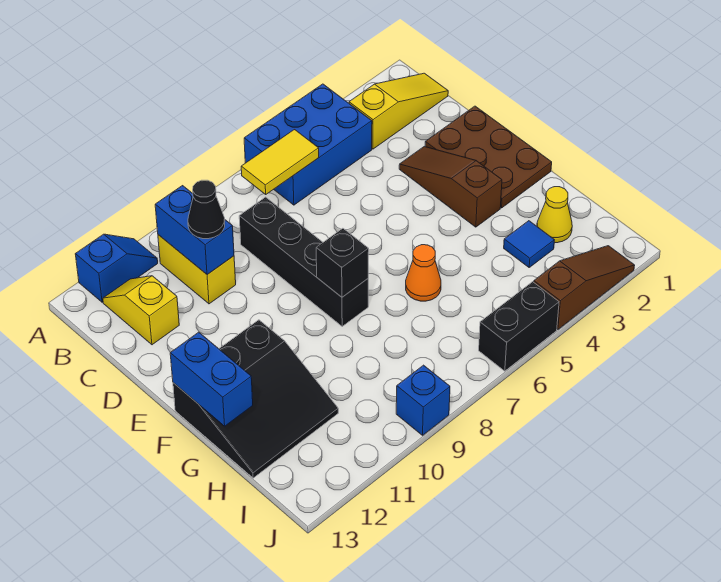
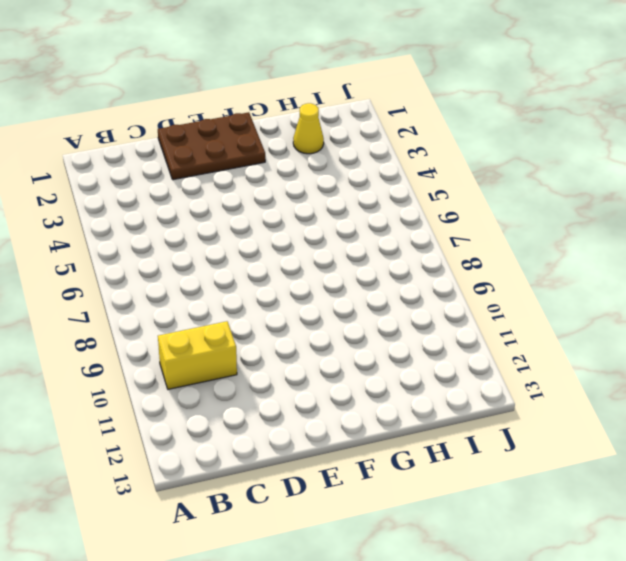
none -> blue brick A4:B6 level 1
none -> blue slope A11:A12 level 1 top 12
none -> yellow slope B1:B3 level 1 top 3

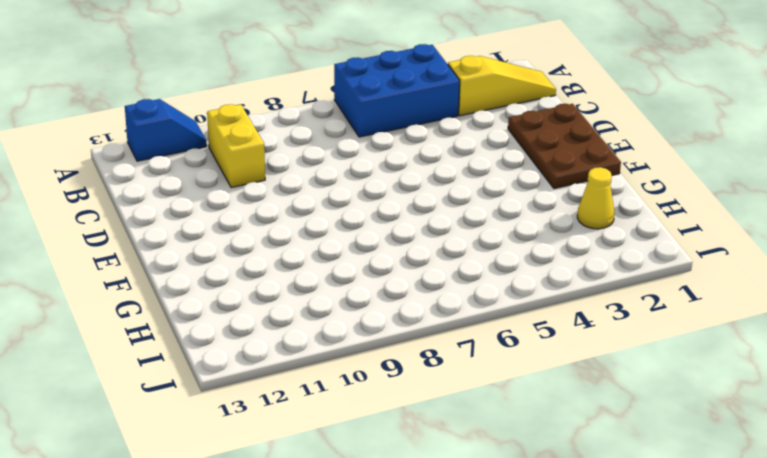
none -> yellow slope B12:C12 level 1 top C
none -> black brick C8:F8 level 1
none -> brown slope D3:F3 level 1 top F

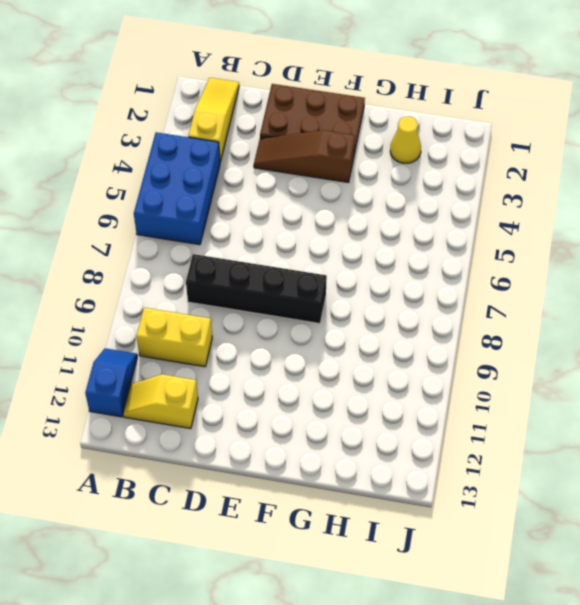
none -> black slope F11:H13 level 1 top F
none -> orange cone G6 level 1
none -> blue tile H3 level 1

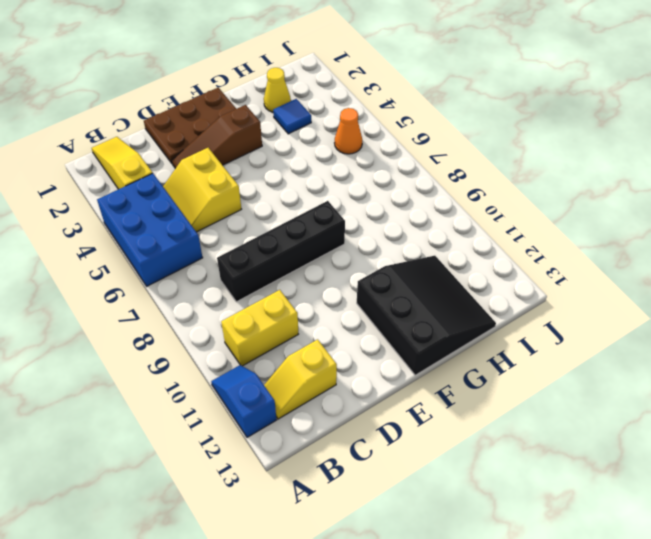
yellow slope C4:D5 level 1 top D -> none
orange cone I5 level 1 -> orange cone G6 level 1
none -> brown slope J2:J4 level 1 top 4
none -> black brick J5:J6 level 1
none -> blue brick J9 level 1

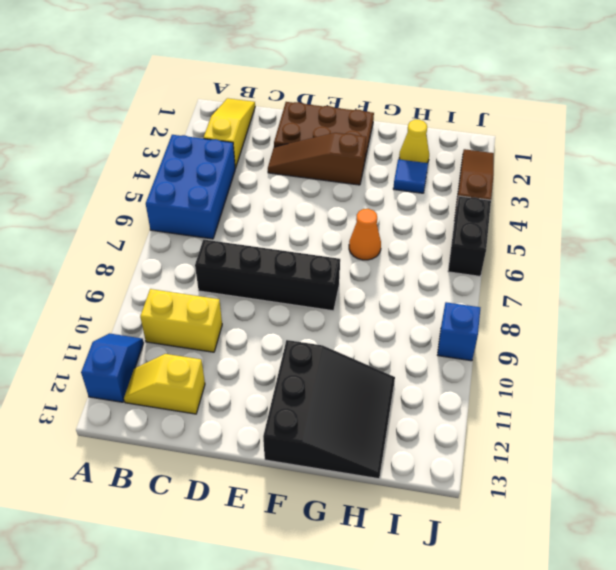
none -> yellow tile B6:B7 level 2
none -> blue brick B10:C10 level 2
none -> black brick F8 level 2

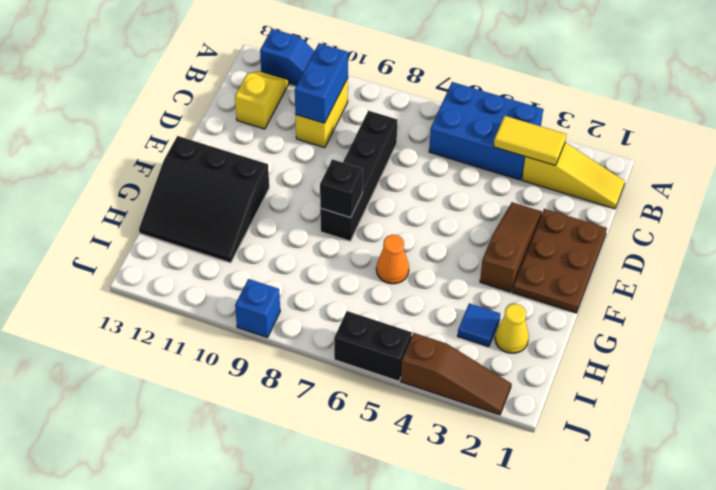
yellow tile B3:B4 level 2 -> yellow tile B6:B7 level 2
none -> blue brick F13:G13 level 2
none -> black cone C10 level 3

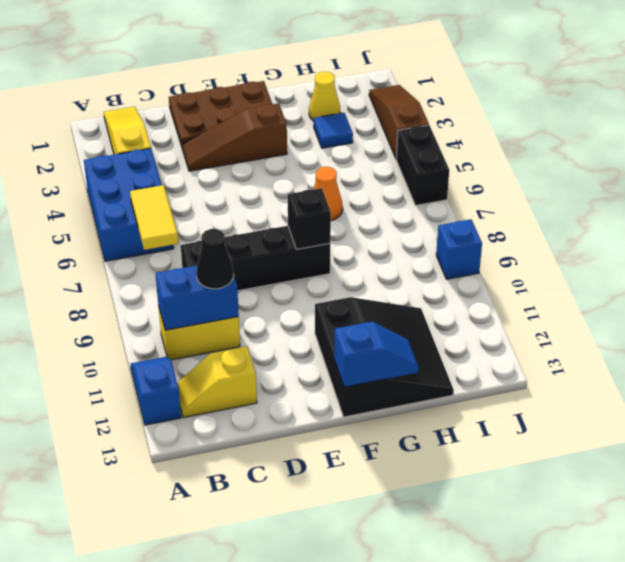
blue slope F13:G13 level 2 top F -> blue brick F13:G13 level 2

